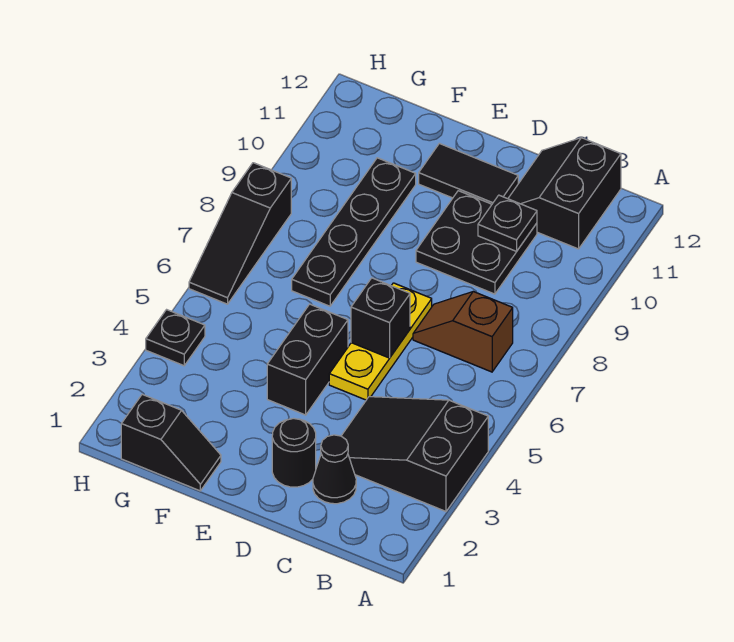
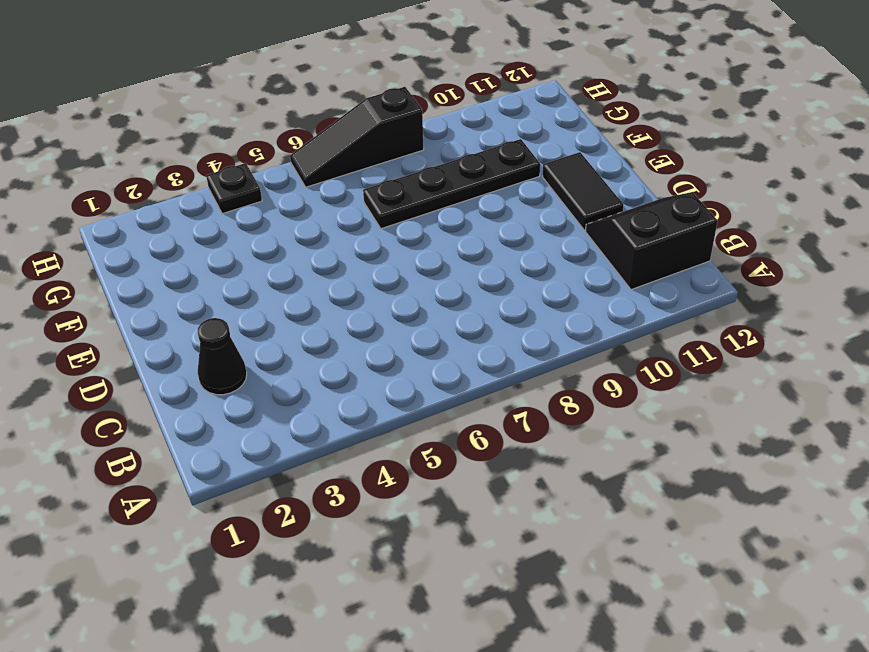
none -> black slope A3:C4 level 1 top A
none -> brown slope B7:C7 level 1 top B
none -> black plate C9:D10 level 1

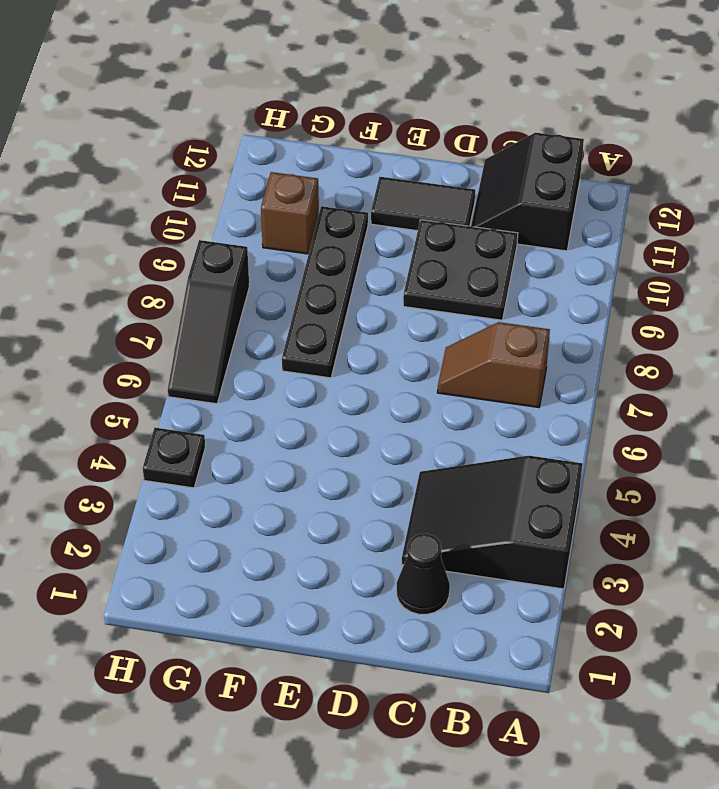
brown brick G10 level 1 -> none
none -> black round brick D2 level 1
none -> yellow plate D5:D7 level 1
none -> black brick E4:E5 level 1

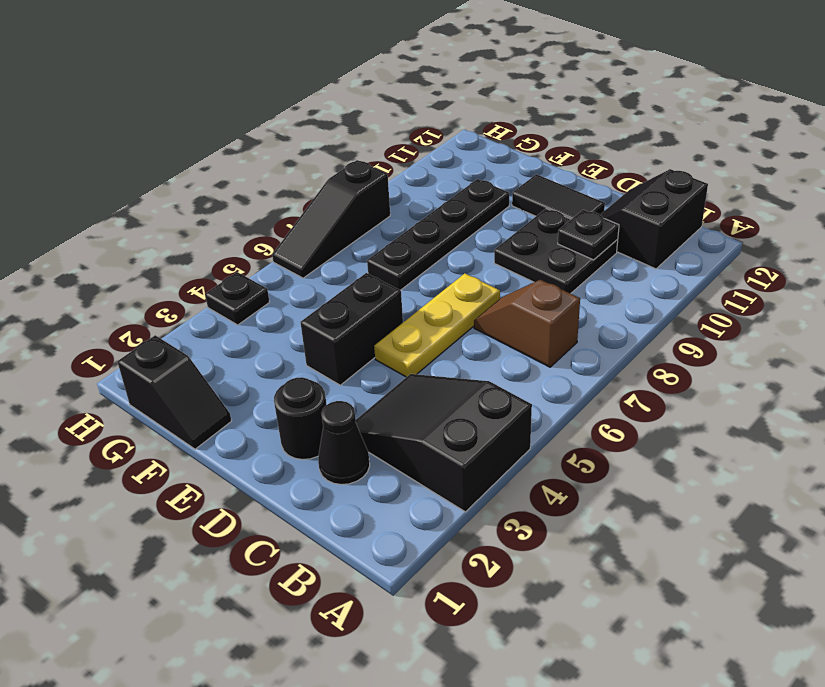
none -> black brick D6 level 2

